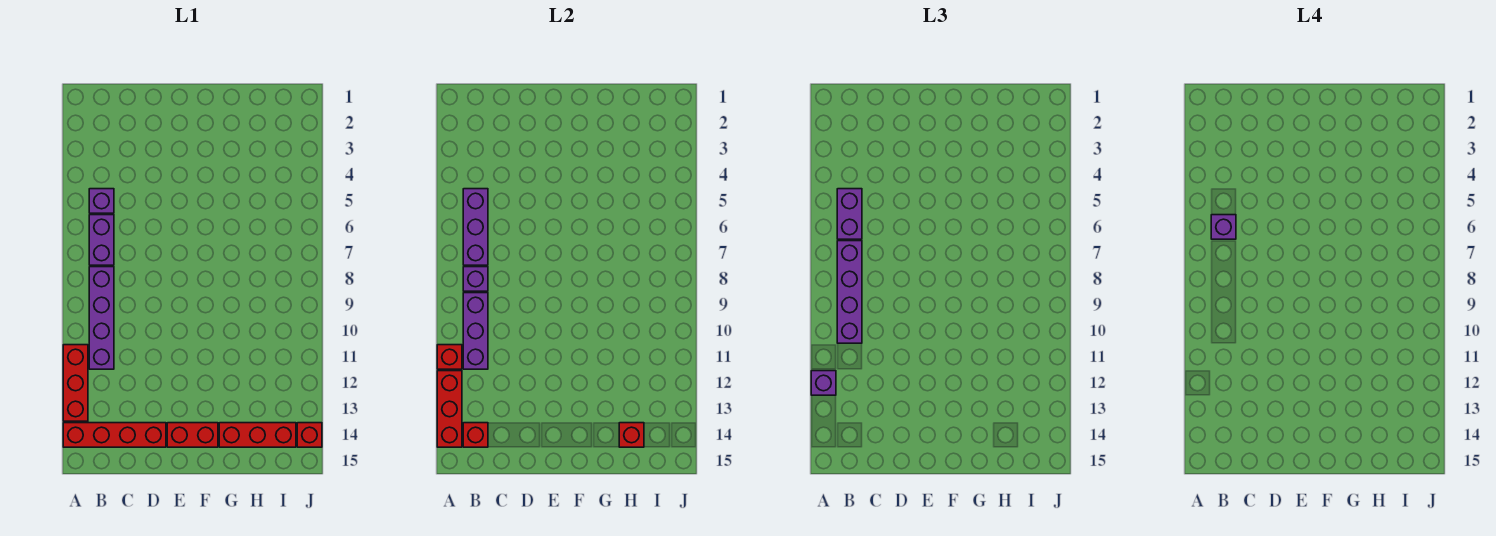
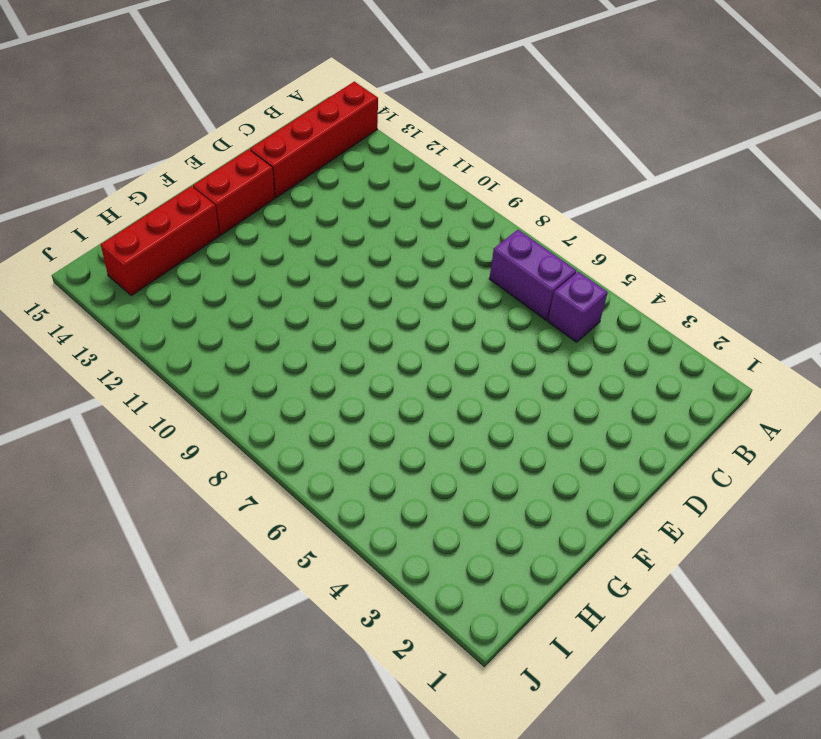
none -> red brick A11:A13 level 1
none -> purple brick B8:B11 level 1
none -> red brick J14 level 1

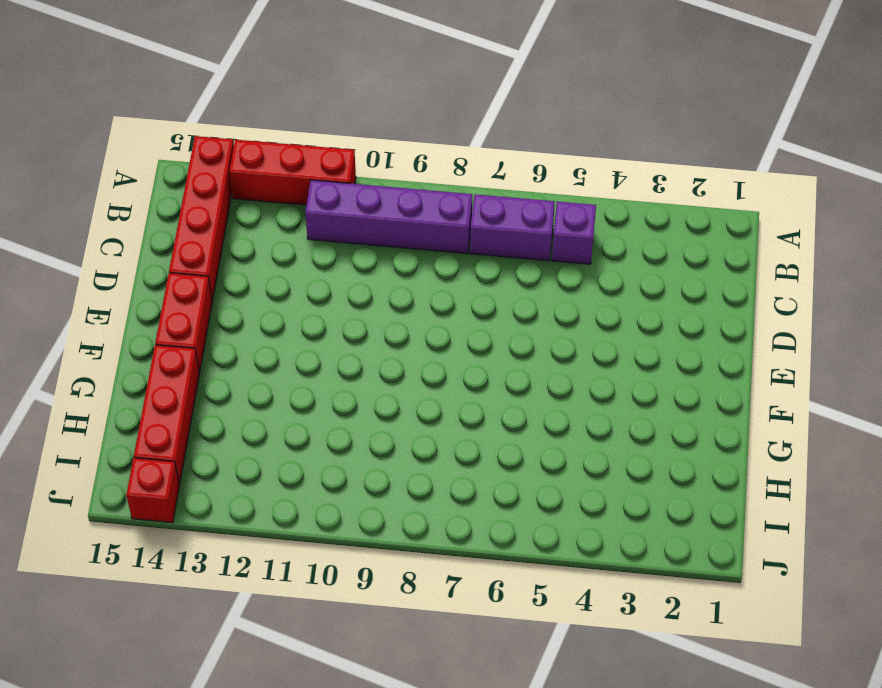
none -> red brick A11 level 2
none -> red brick A12:A14 level 2
none -> purple brick B5:B7 level 2

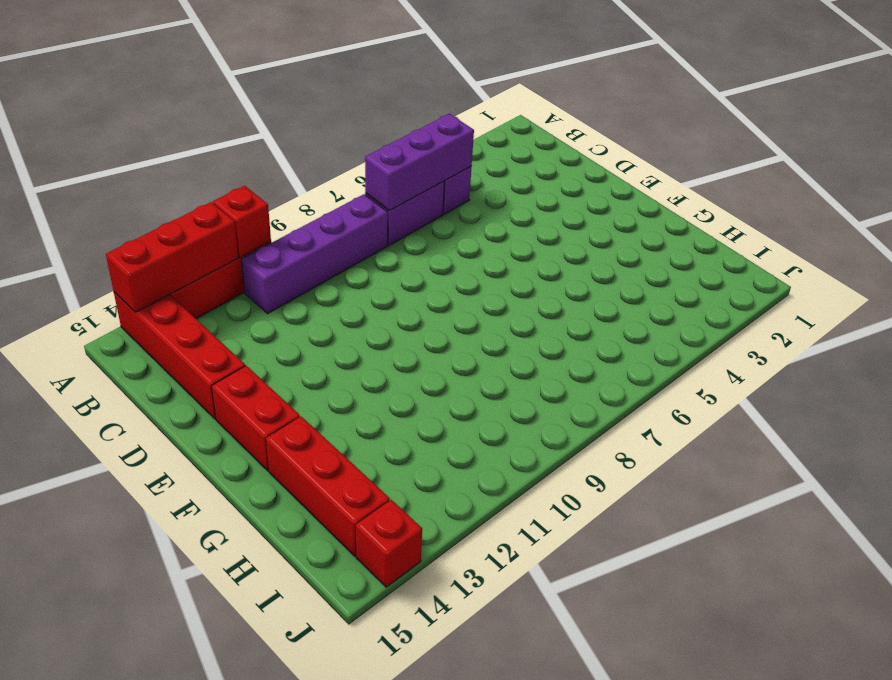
none -> purple brick B8 level 2
none -> purple brick B9:B11 level 2
none -> red brick B14 level 2

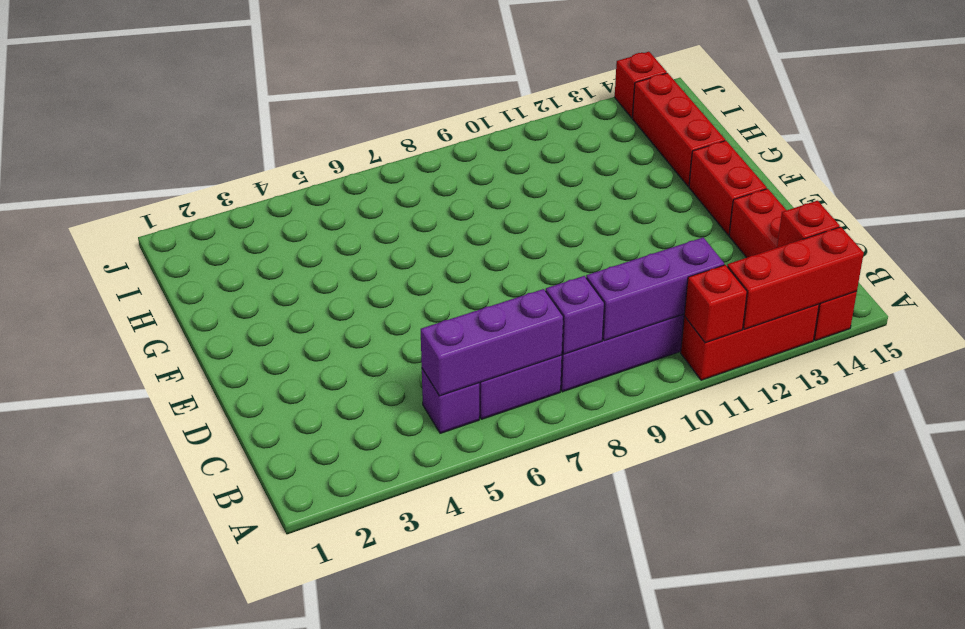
none -> red brick H14 level 2
none -> purple brick A12 level 3
none -> purple brick B5:B6 level 3

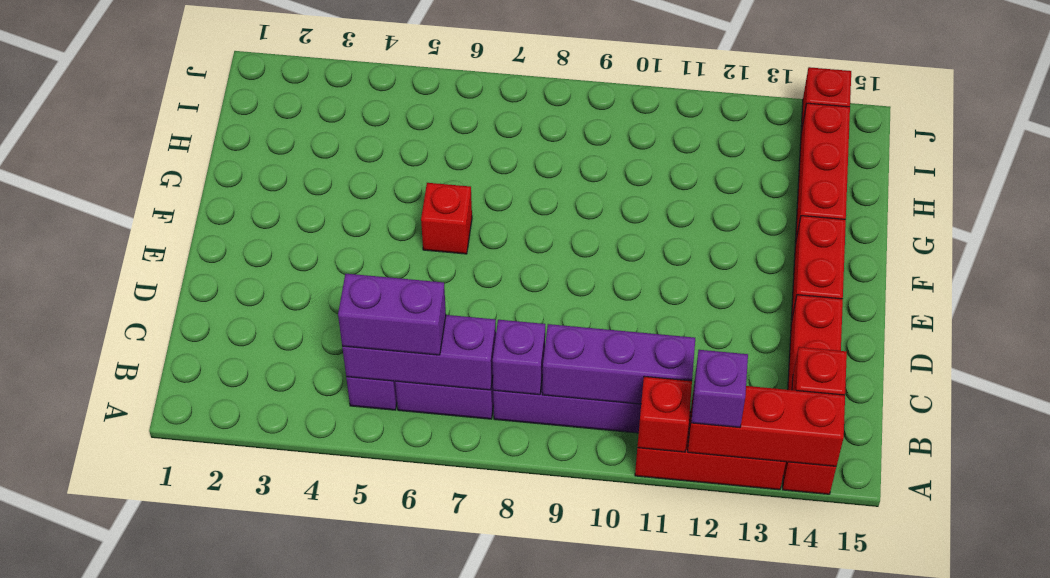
red brick F6 level 1 -> red brick H14 level 2
none -> purple brick B7:B10 level 3
none -> purple brick B6 level 4

